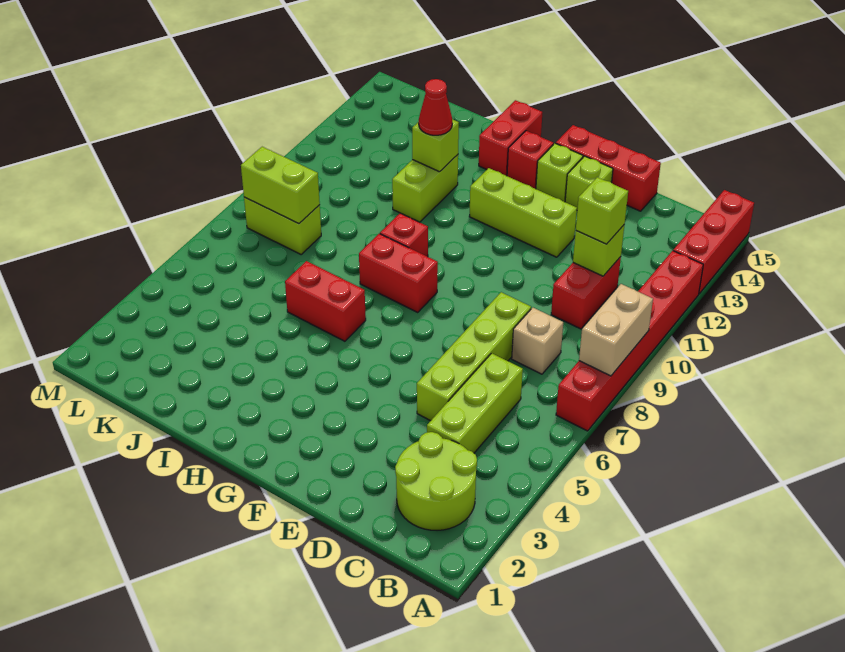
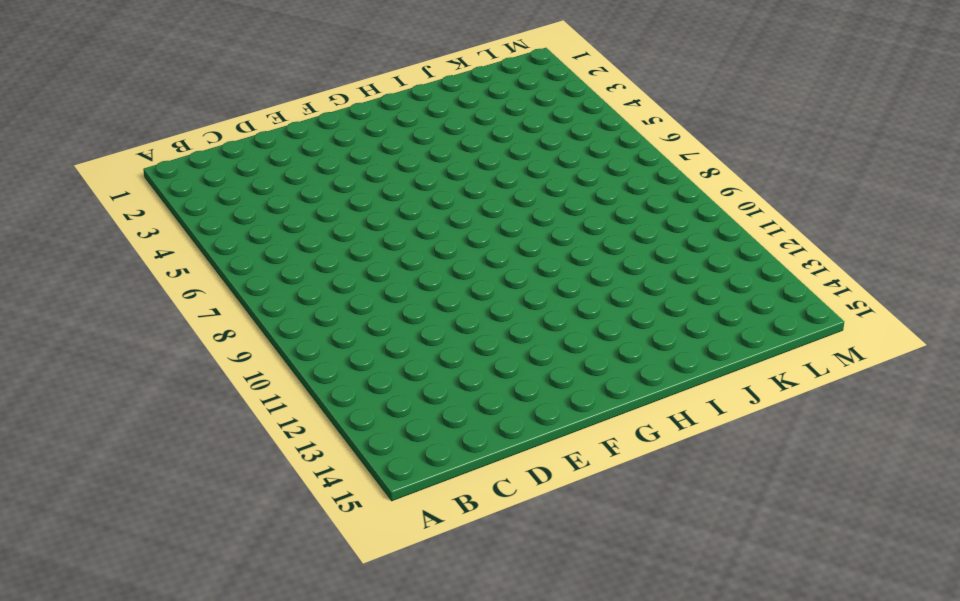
none -> red brick A7:A12 level 1
none -> red brick A13:A15 level 1
none -> lime round brick B2:C3 level 1

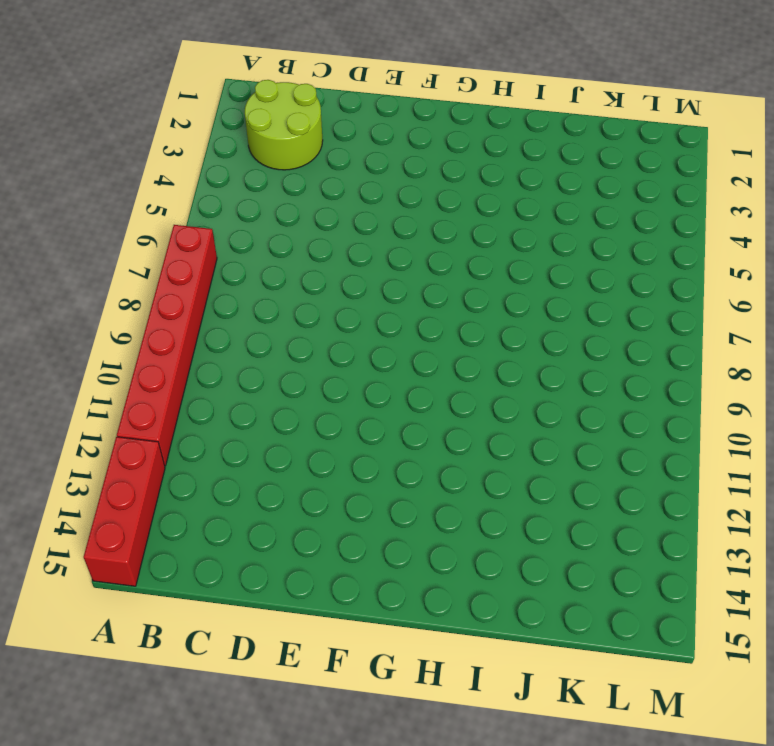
none -> lime brick C4:C6 level 1
none -> tan brick C8 level 1
none -> red brick C10:C11 level 1

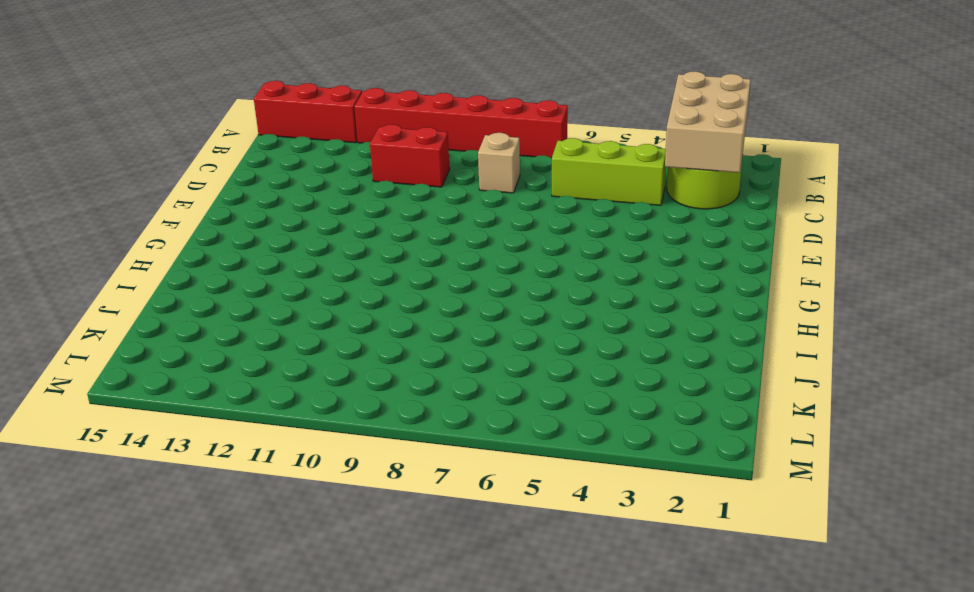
tan brick A2:C3 level 2 -> none
none -> lime brick D5:D8 level 1
none -> red brick D15:F15 level 1
none -> lime brick E12:G12 level 1

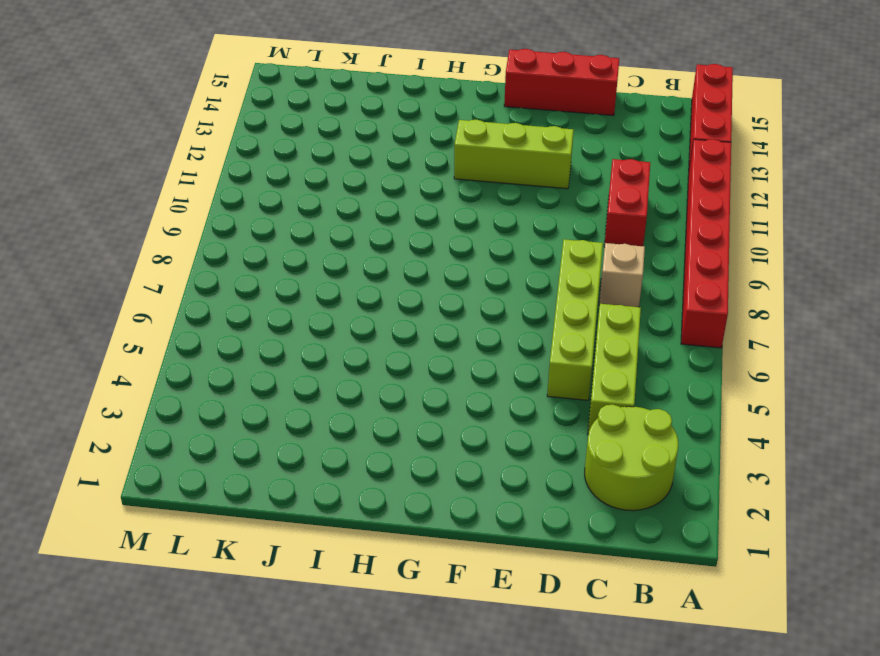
none -> lime brick E14 level 1
none -> lime brick F14 level 1
none -> red brick G8:H8 level 1

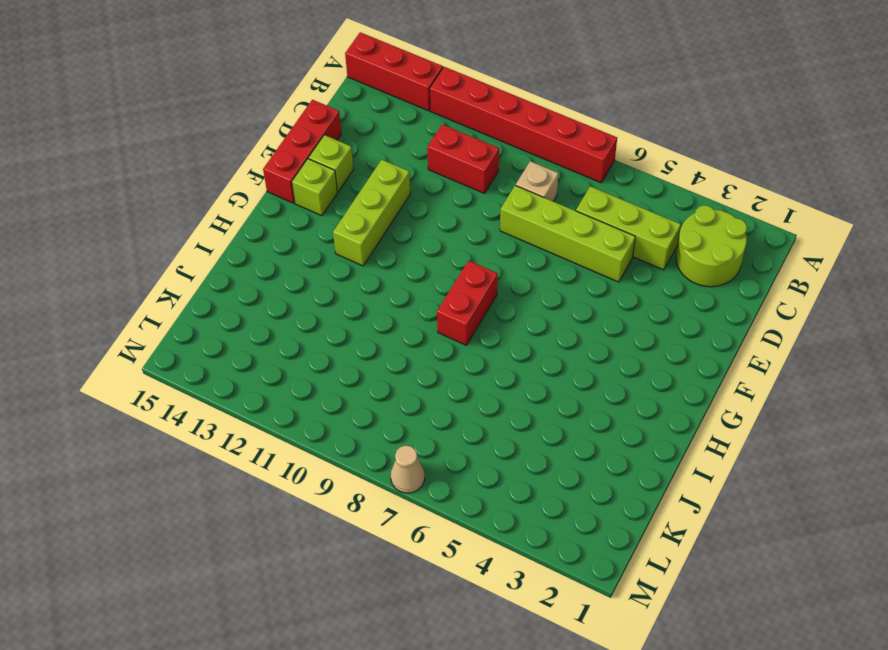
tan cone M7 level 1 -> none
none -> red brick G14 level 1
none -> red brick H6:I6 level 1
none -> red brick H9 level 1

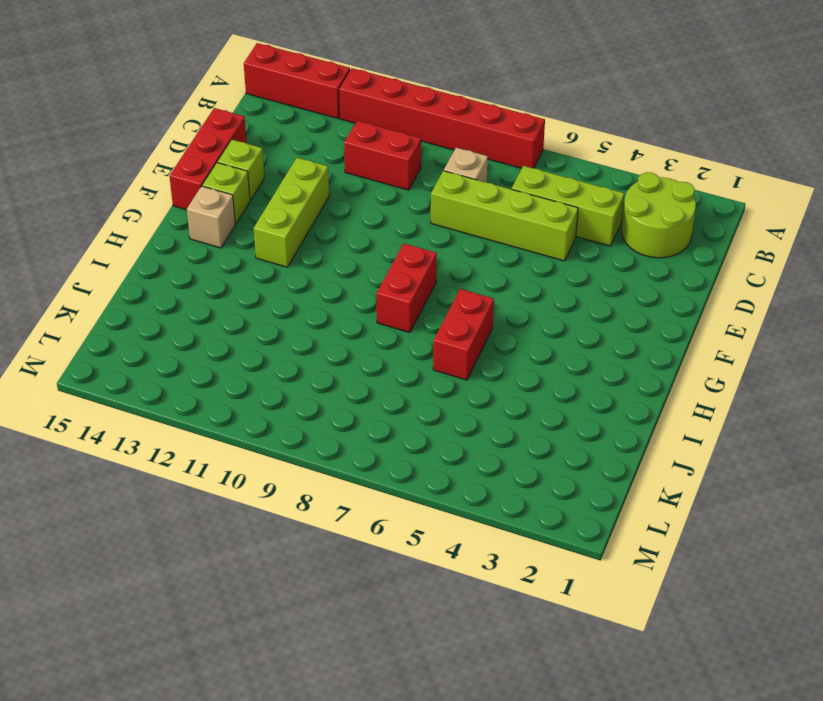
tan brick G14 level 1 -> red brick G14 level 1
none -> red brick H9 level 1
none -> red brick H14:H15 level 1
none -> lime brick I11:I12 level 1

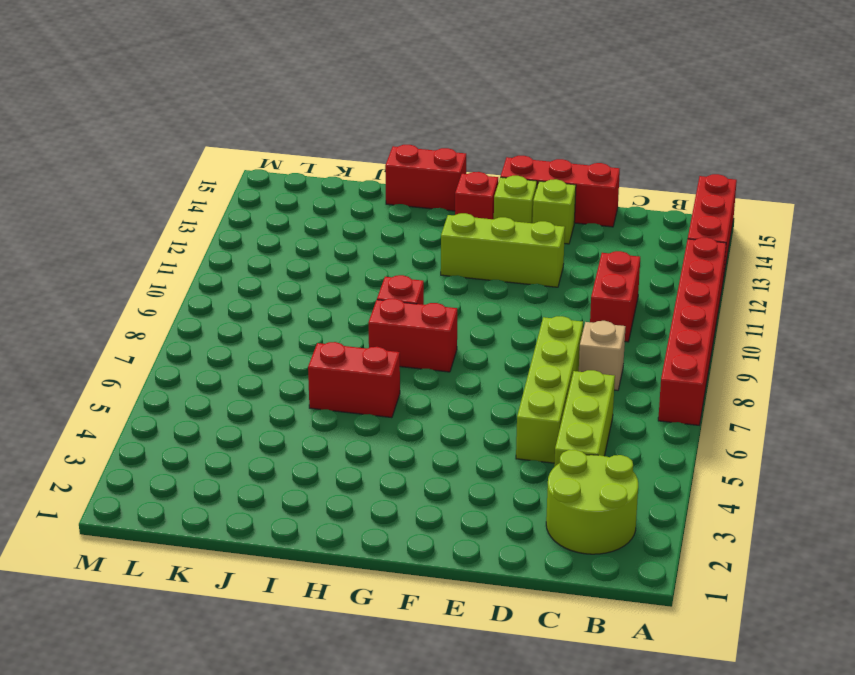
red brick H15:I15 level 1 -> red brick H14:H15 level 1
none -> lime brick I11:I12 level 1
none -> lime brick K8:L8 level 1
none -> tan brick A8:A9 level 2

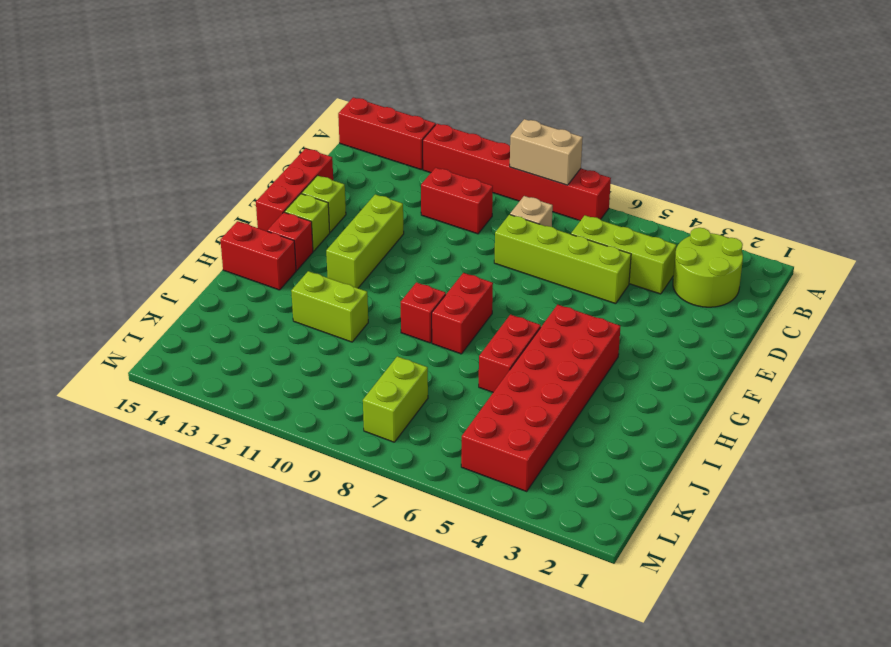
red brick G4:L5 level 1 -> none
none -> lime brick C11 level 2
none -> lime brick I12 level 2
none -> lime brick K8:L8 level 2

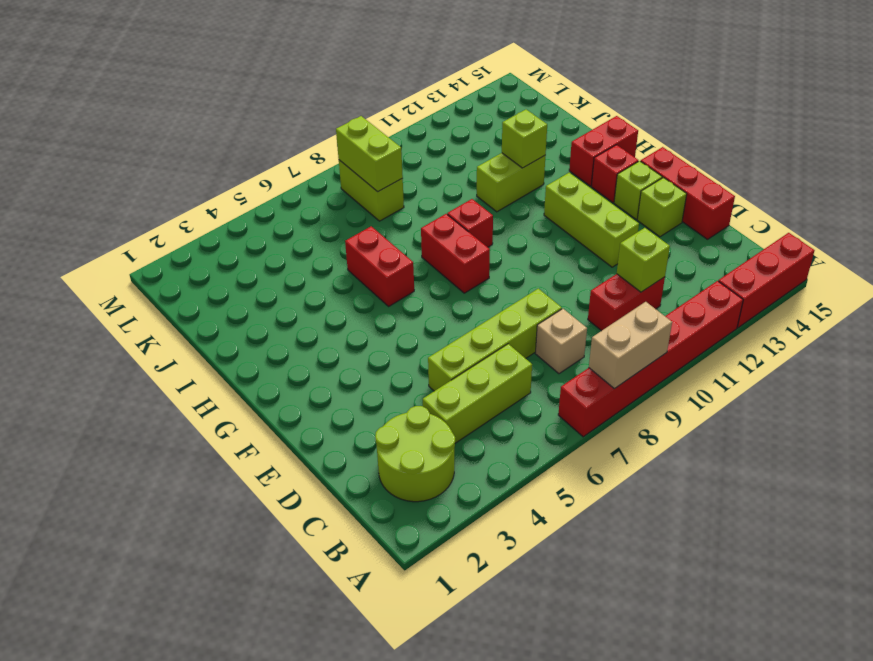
none -> lime brick C11 level 3
none -> red cone I12 level 3

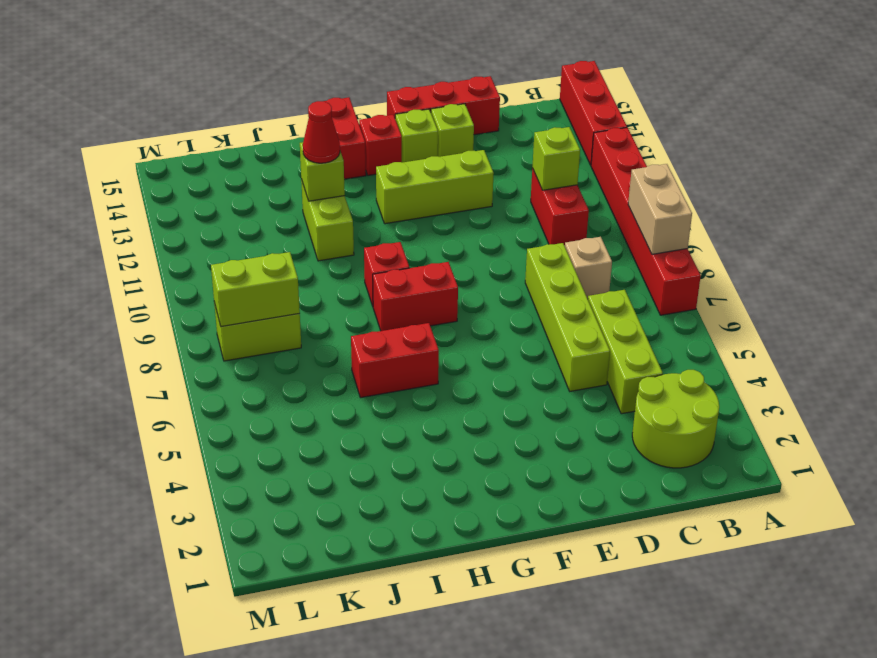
none -> lime brick C11 level 3

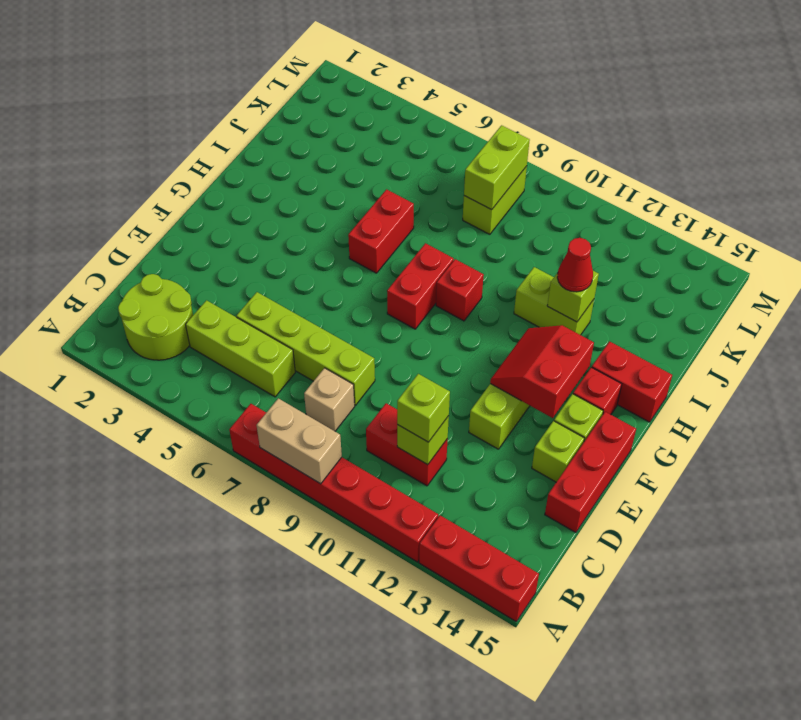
red slope F12:G13 level 2 top 13 -> none

